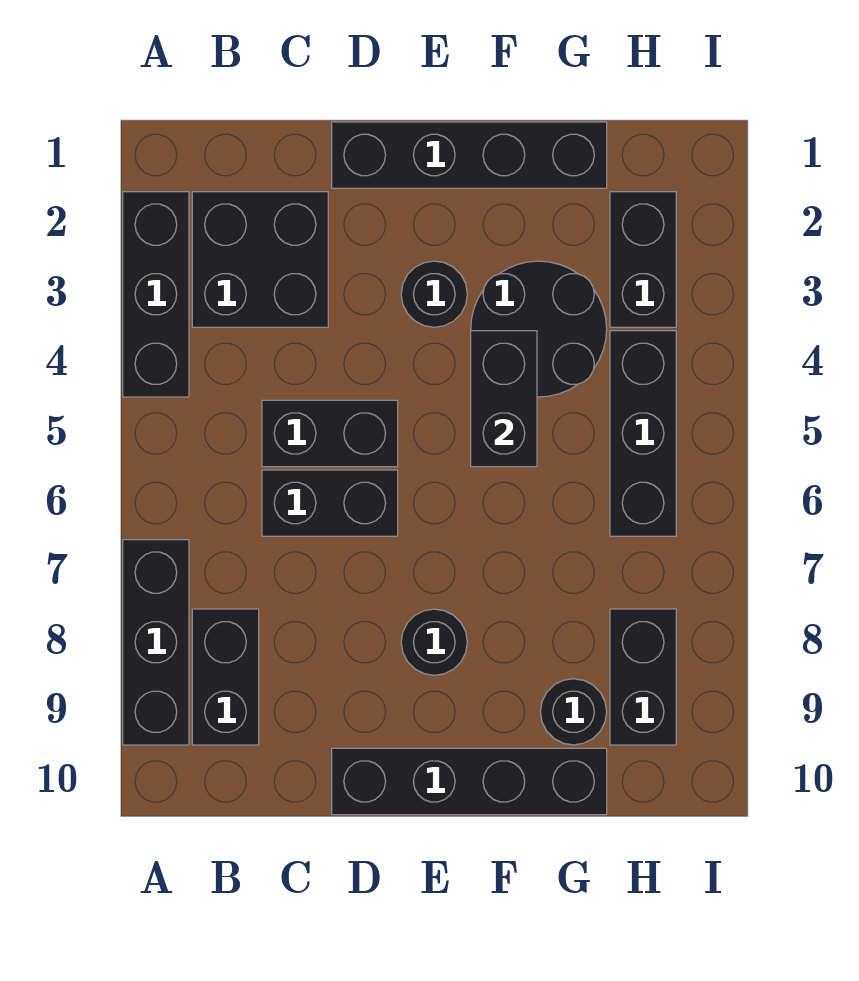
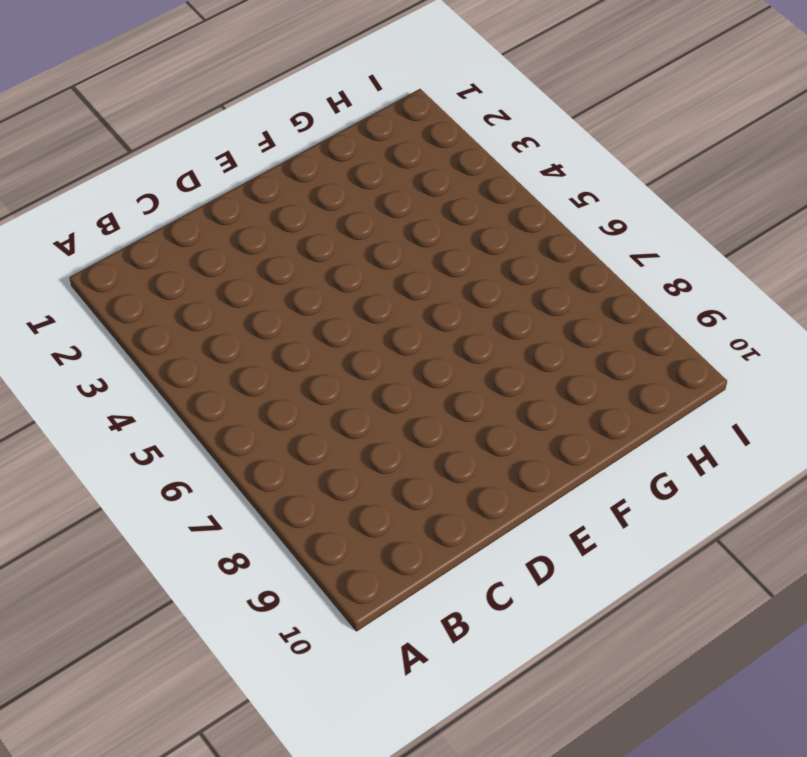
none -> black brick A2:A4 level 1
none -> black brick A7:A9 level 1
none -> black brick B2:C3 level 1

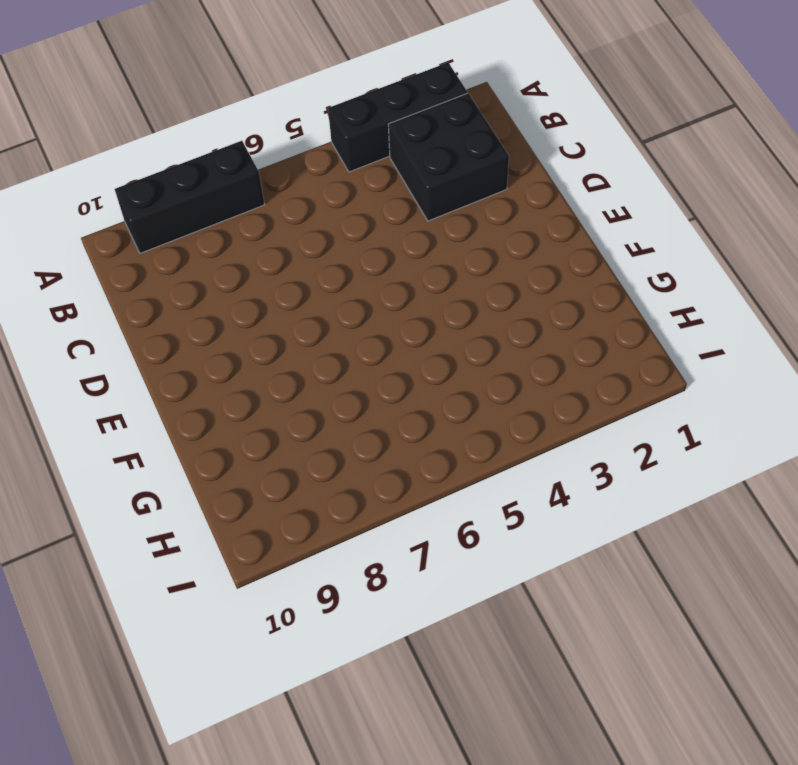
none -> black brick B8:B9 level 1
none -> black brick C5:D5 level 1
none -> black brick C6:D6 level 1

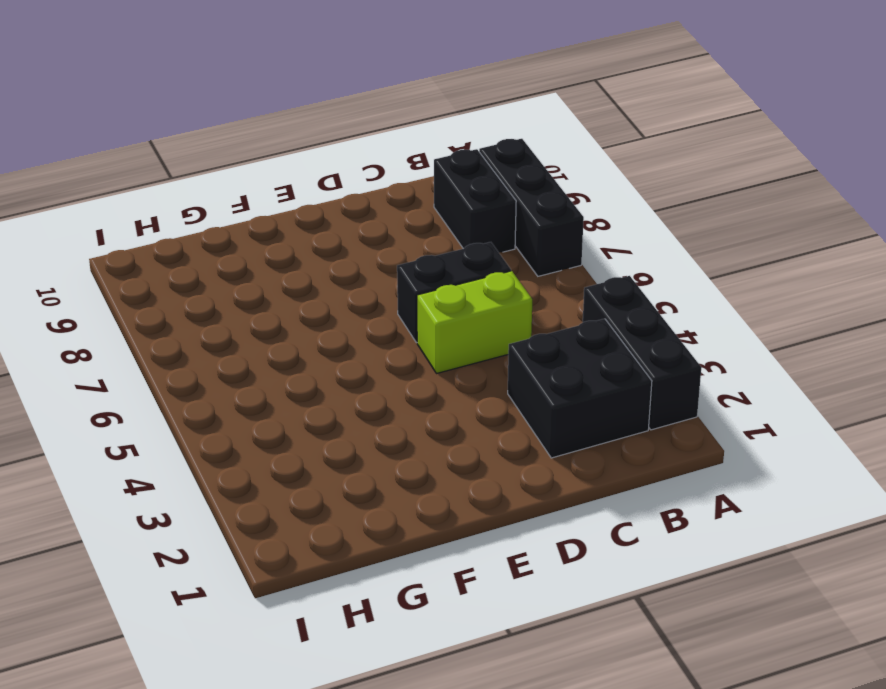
lime brick C5:D5 level 1 -> black brick C5:D5 level 1
none -> black brick D1:G1 level 1
none -> black brick D10:G10 level 1
none -> black round brick E3 level 1

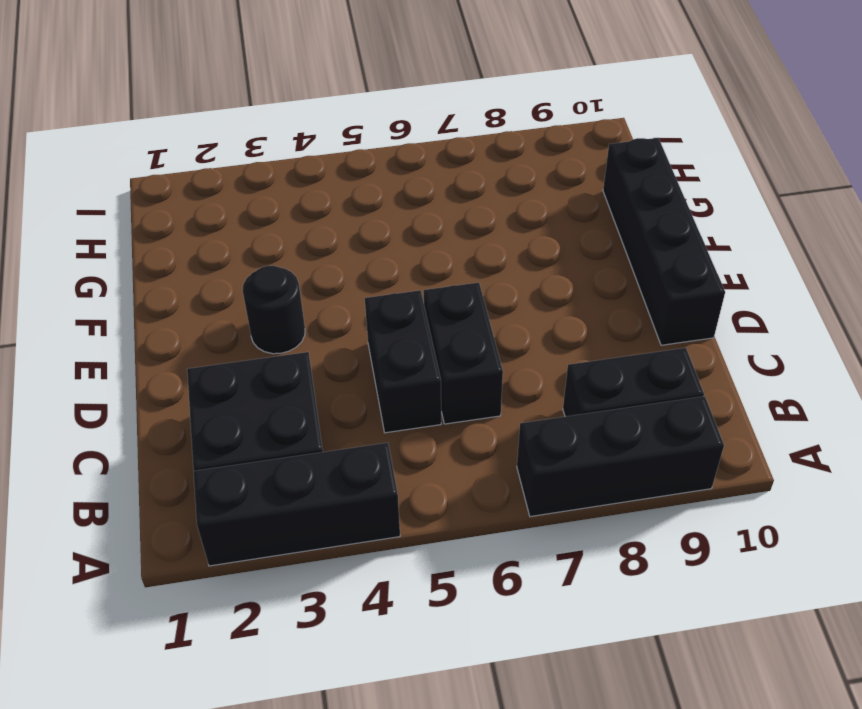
none -> black brick D1:G1 level 1
none -> black round brick E8 level 1
none -> black round brick F3:G4 level 1

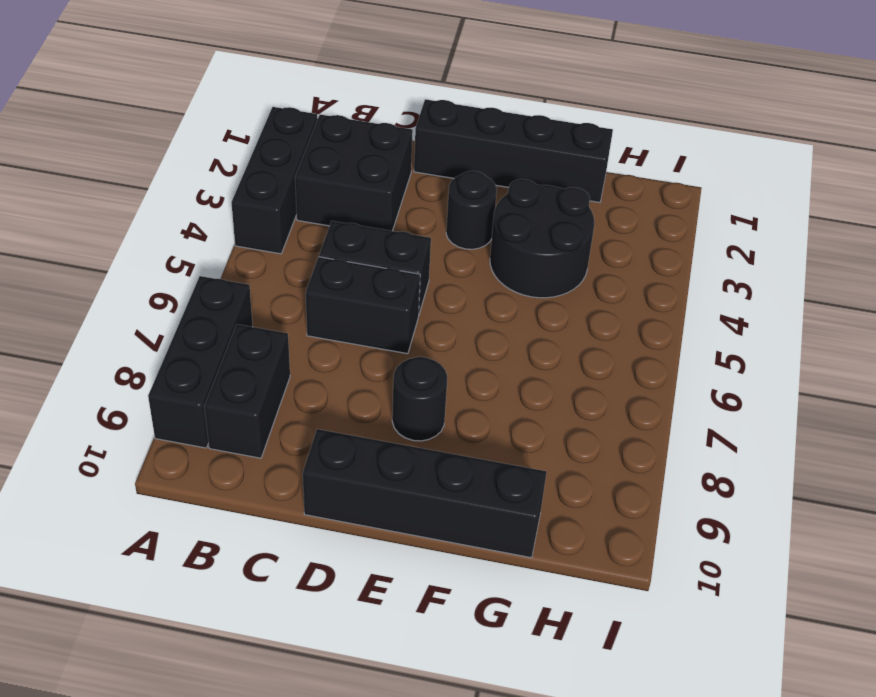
none -> black round brick G9 level 1
none -> black brick H2:H3 level 1
none -> black brick H4:H6 level 1

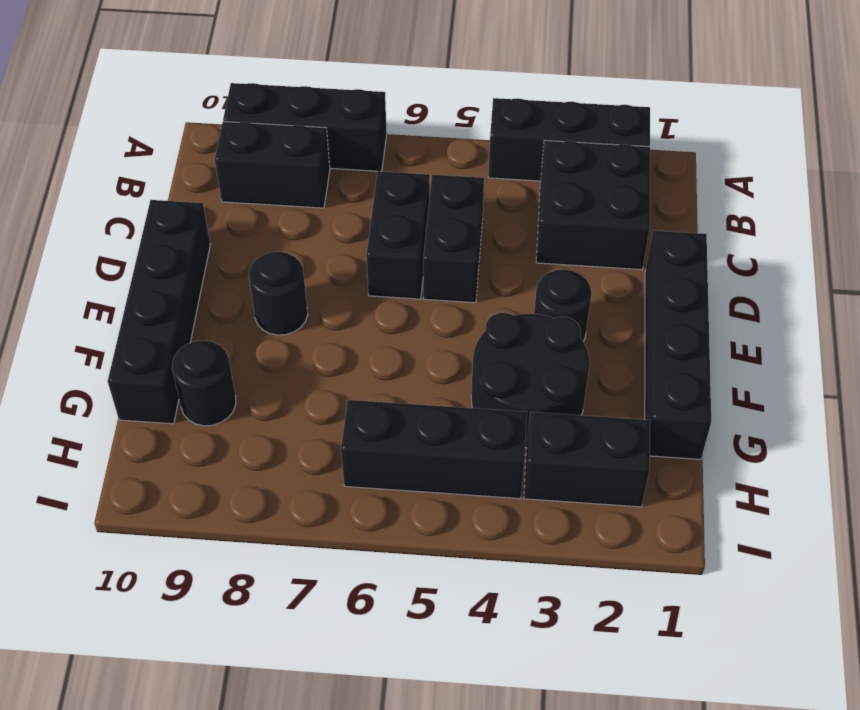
none -> black brick H8:H9 level 1
none -> black brick F4:F5 level 2

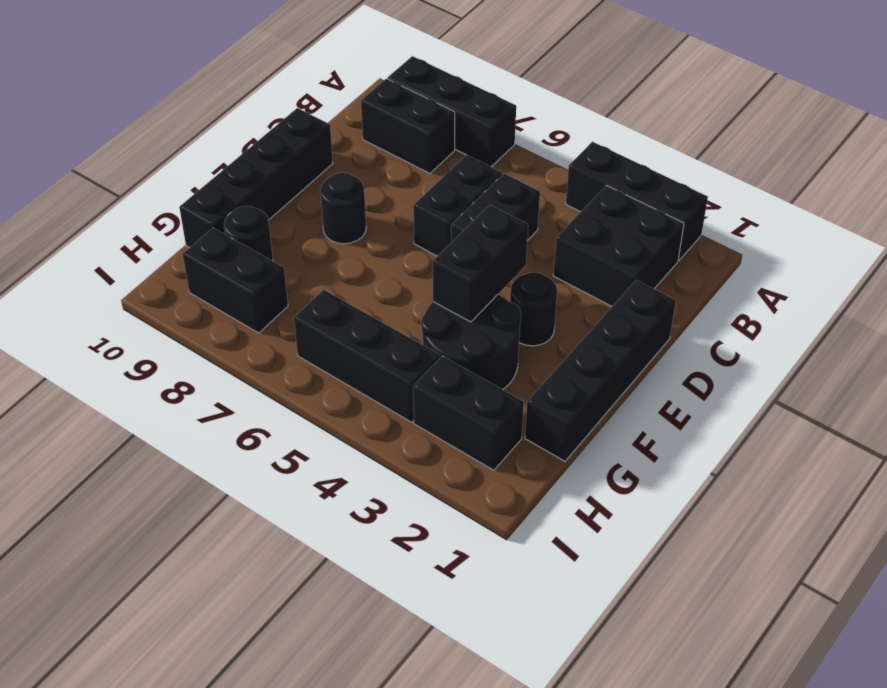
black brick E4:F4 level 2 -> black brick F4:F5 level 2

